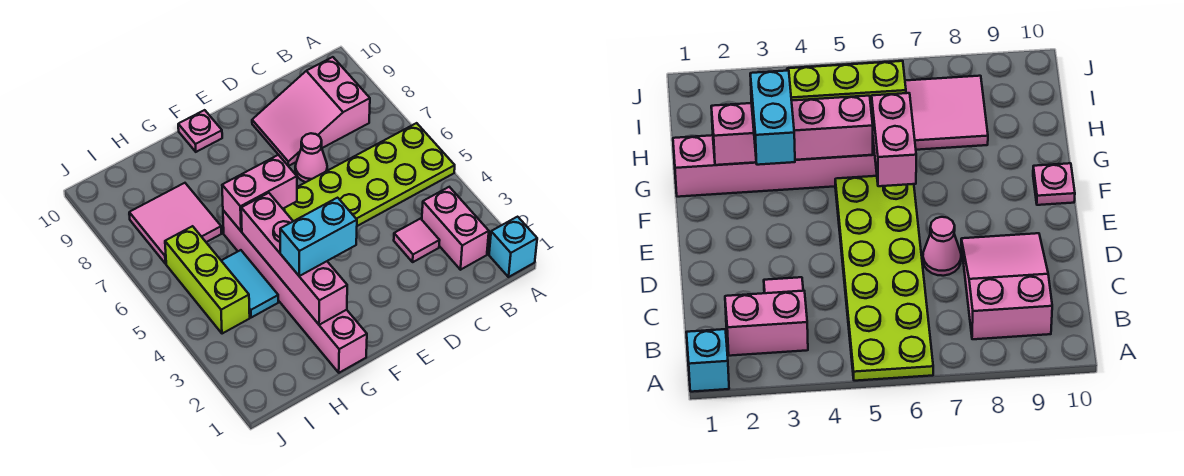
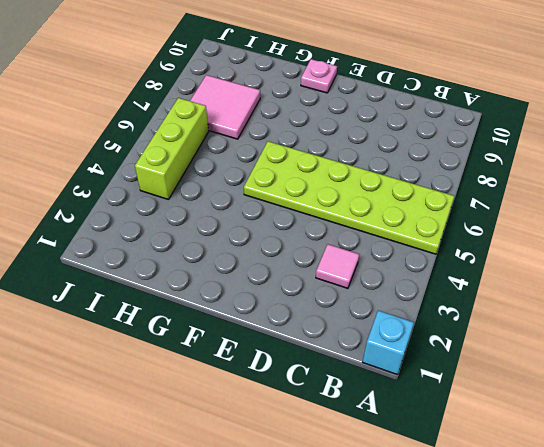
none -> pink brick B2:B3 level 1
none -> pink slope B8:D9 level 1 top B
none -> pink cone D7 level 1

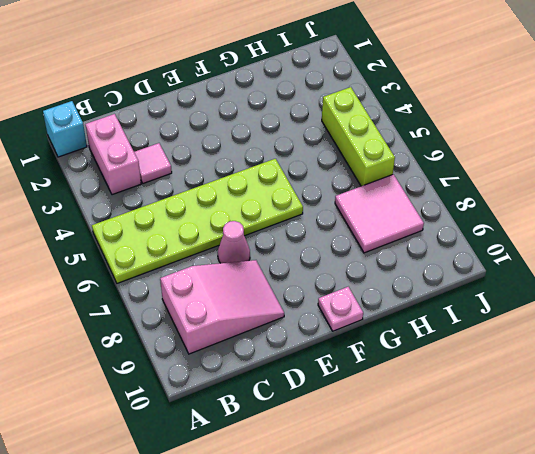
none -> pink brick G1:G6 level 1
none -> cyan tile H4:H5 level 1
none -> pink brick F6:G6 level 2

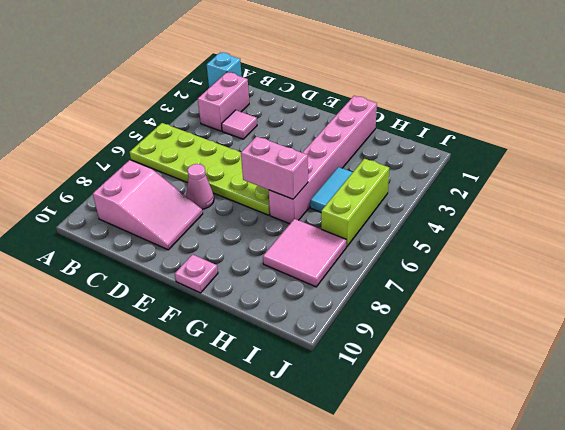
none -> pink brick G2:G5 level 2
none -> cyan brick F3:G3 level 3

